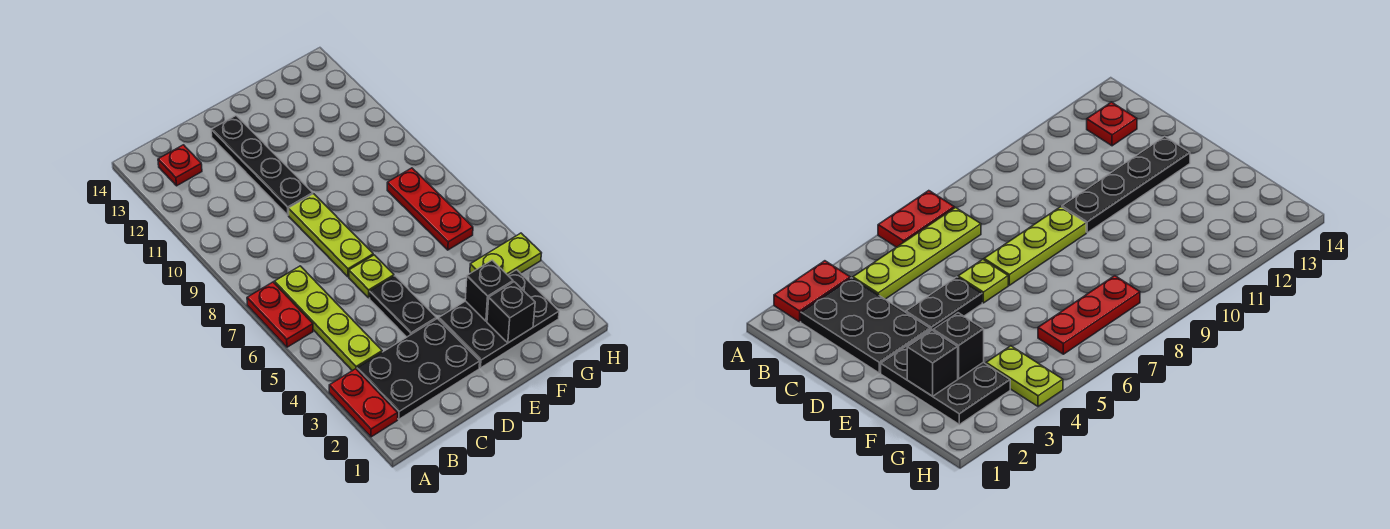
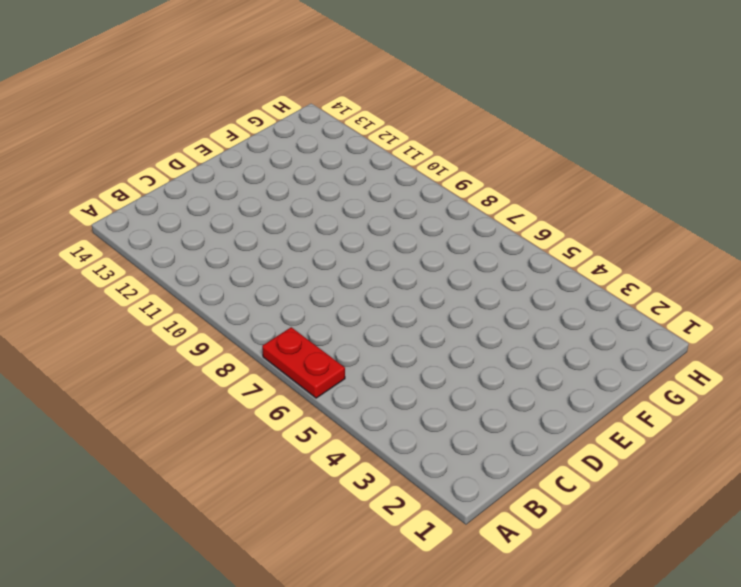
none -> red plate A2:A3 level 1
none -> black plate B2:D3 level 1
none -> lime plate B4:B7 level 1

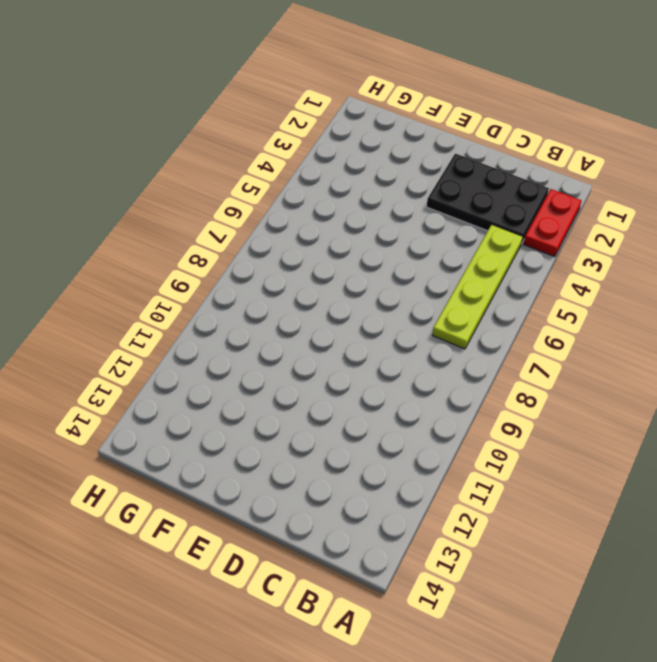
none -> red plate A6:A7 level 1
none -> red plate B13 level 1
none -> black plate D4:D5 level 1

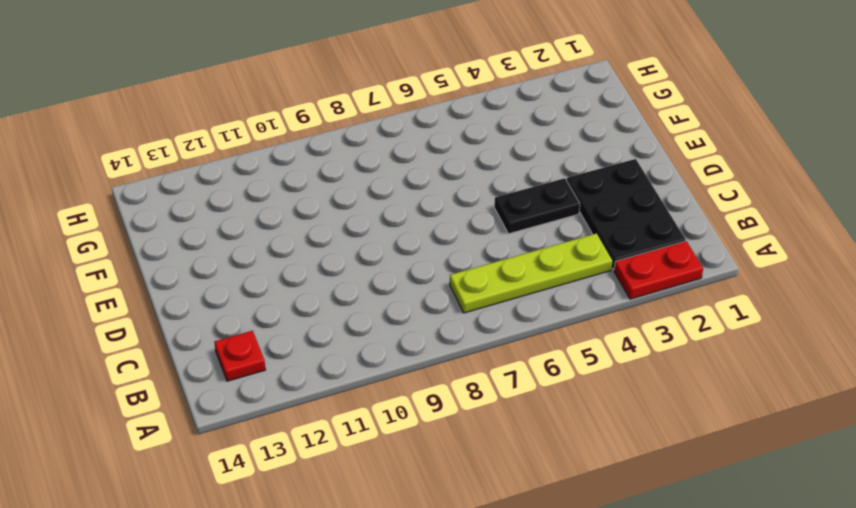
none -> red plate A6:A7 level 1
none -> lime plate D6 level 1
none -> lime plate D7:D9 level 1

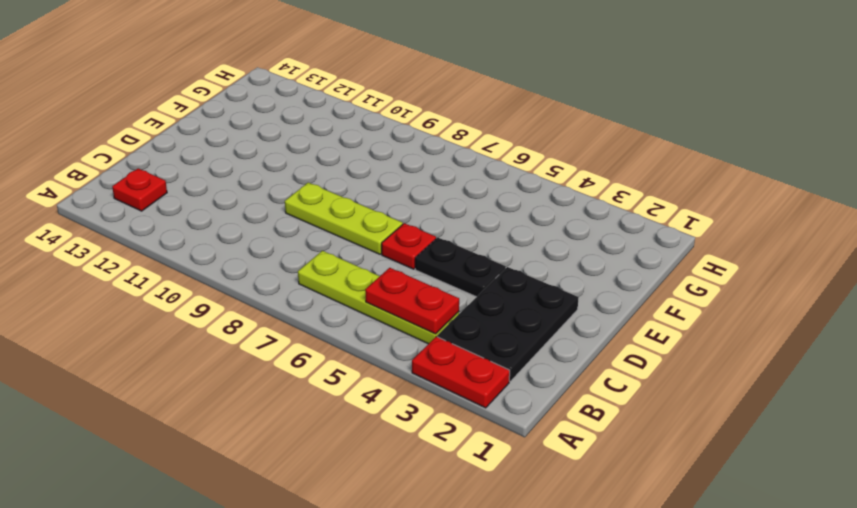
red plate B4:B5 level 2 -> red plate A6:A7 level 1
red plate D6 level 1 -> lime plate D6 level 1
none -> black plate D10:D13 level 1
none -> black plate E2:G3 level 1
none -> lime plate G4:H4 level 1

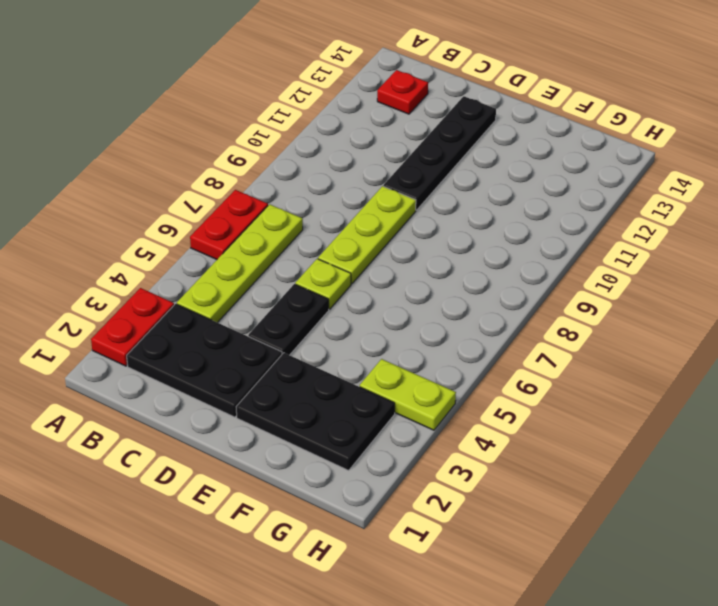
none -> red plate G6:G8 level 1
none -> black brick F2 level 2
none -> black brick F3 level 2

